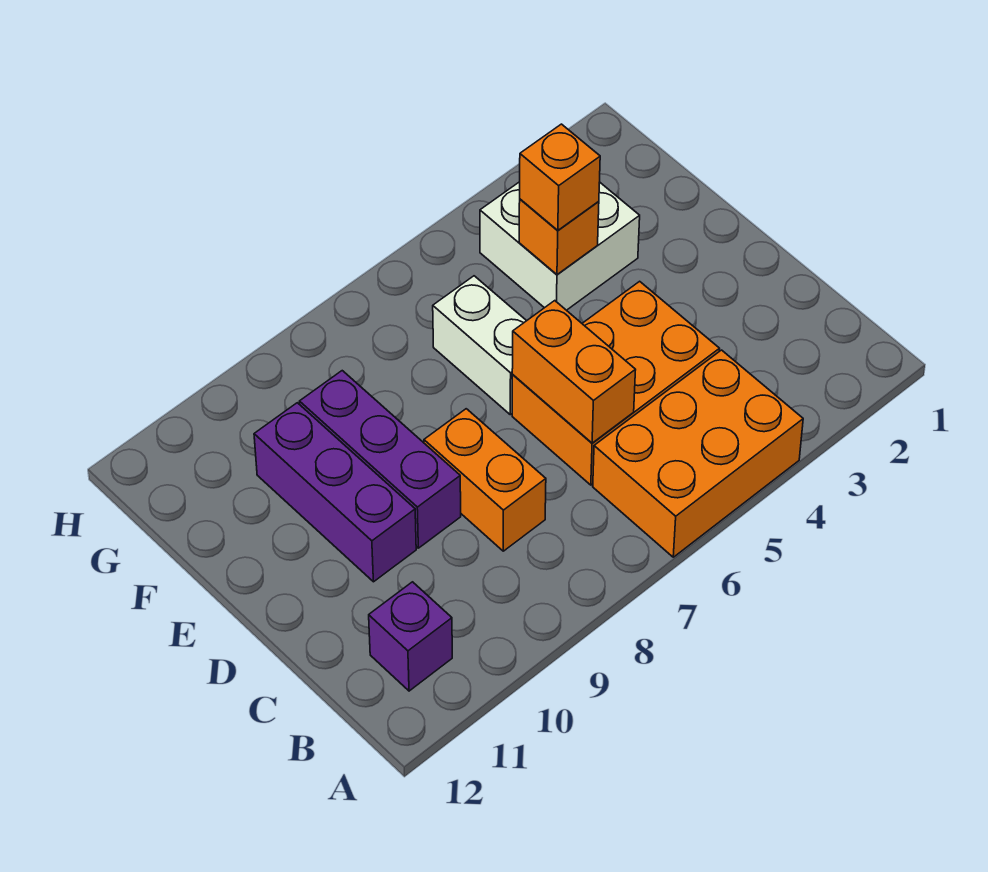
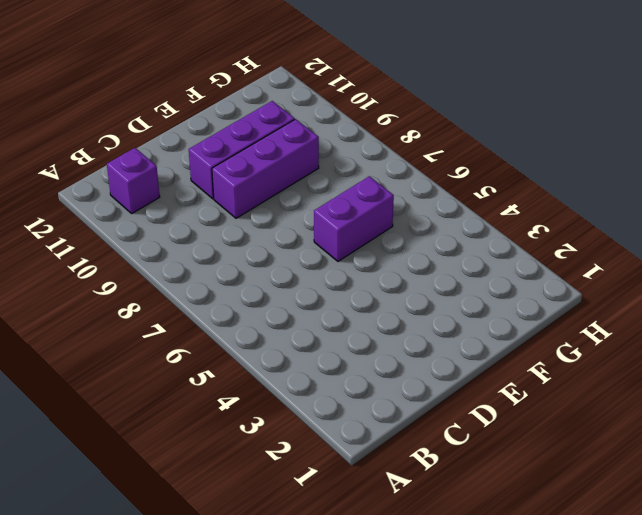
purple brick E6:F6 level 1 -> white brick E6:F6 level 1
none -> orange brick A4:B6 level 1
none -> orange brick C4:D6 level 1

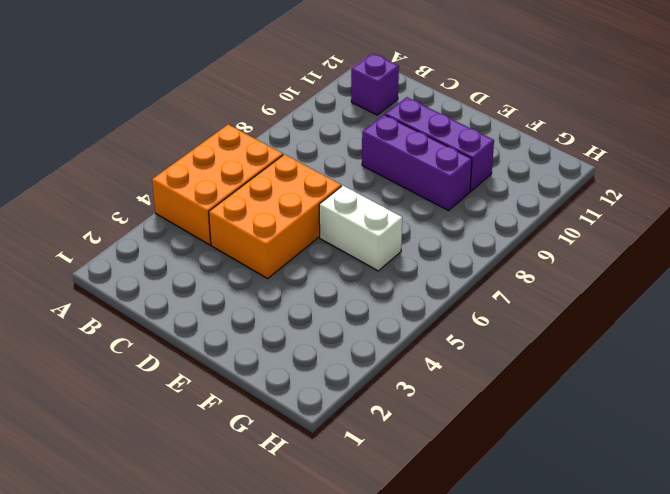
none -> orange brick C8:D8 level 1
none -> white brick F3:G4 level 1

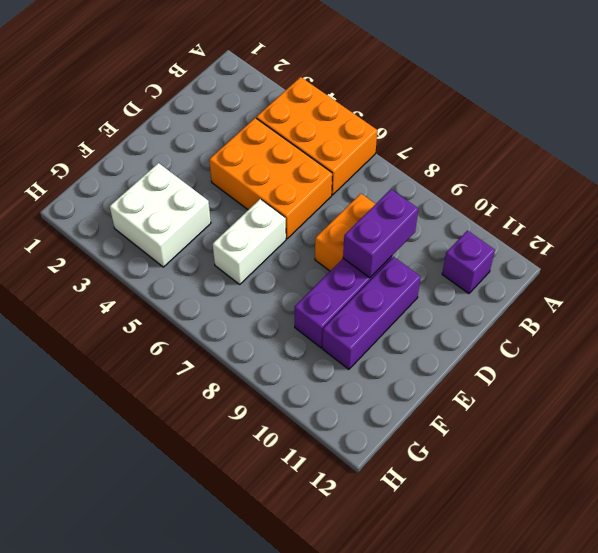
purple brick C9:D9 level 2 -> none
none -> orange brick C6:D6 level 2
none -> orange brick F4 level 2

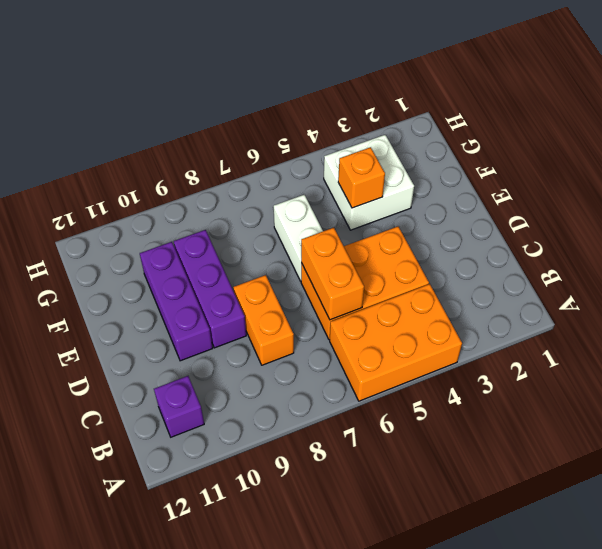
none -> orange brick F4 level 3

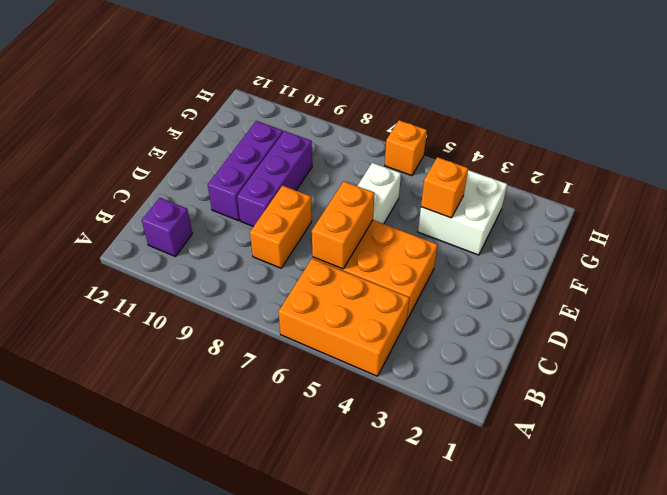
orange brick H6 level 1 -> orange brick F4 level 3

